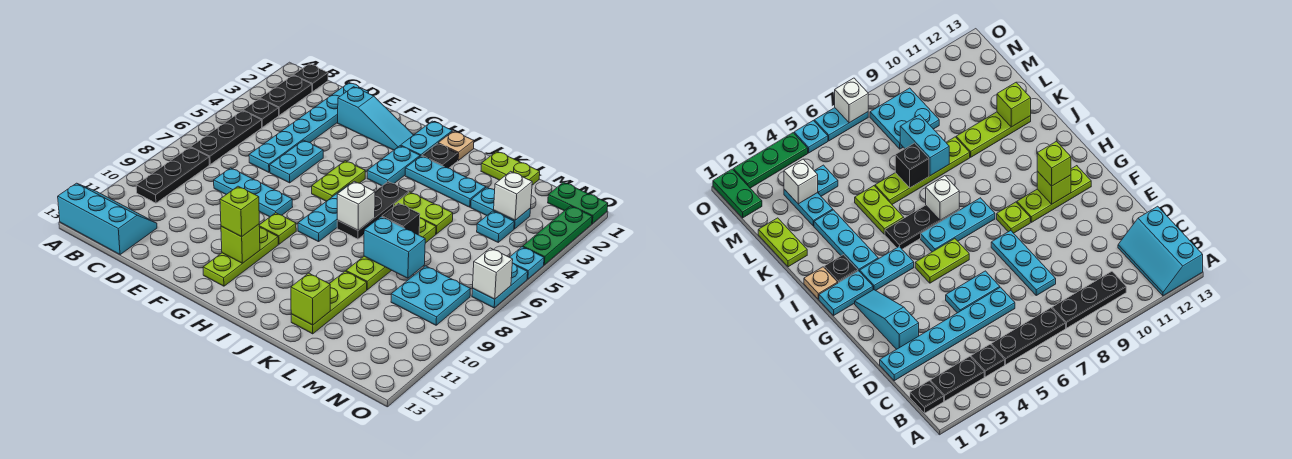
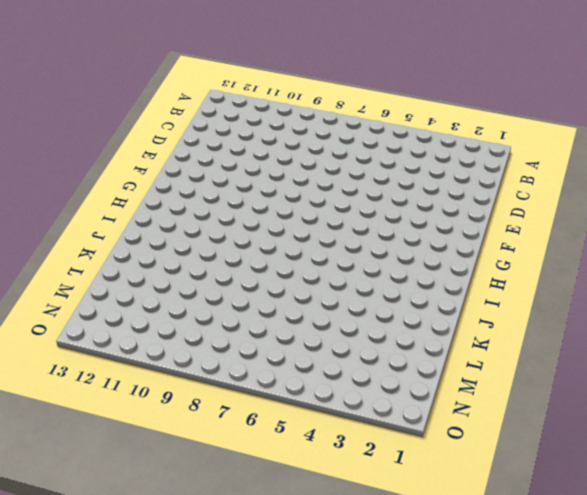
none -> cyan slope A12:C13 level 1 top 13
none -> black plate B1 level 1
none -> black plate B2:B3 level 1
none -> black plate B4 level 1

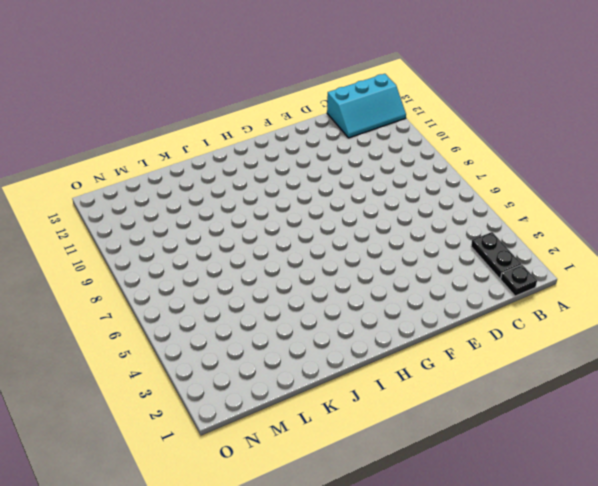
none -> black plate B4 level 1
none -> black plate B5:B7 level 1
none -> black plate B8:B10 level 1
none -> cyan plate D1:D6 level 1

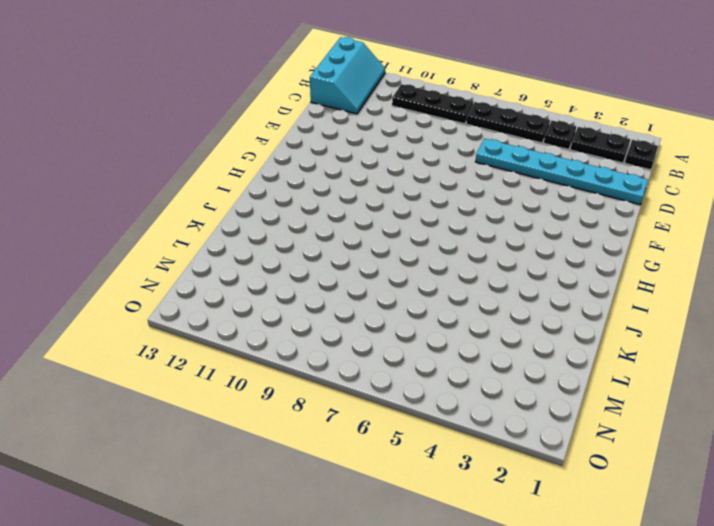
none -> cyan plate D8:F8 level 1
none -> cyan slope E2:G2 level 1 top E
none -> cyan plate E5:E6 level 1
none -> lime plate G5:G6 level 1

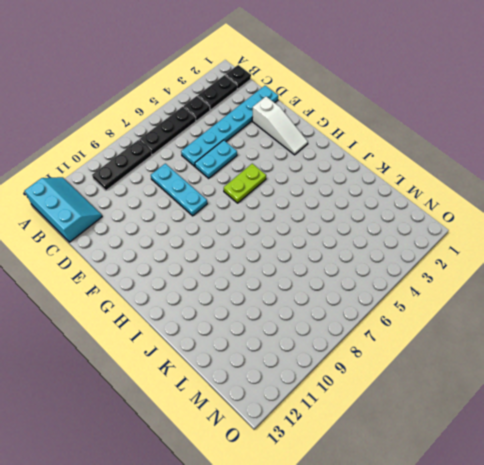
white slope E2:G2 level 1 top E -> cyan slope E2:G2 level 1 top E
none -> lime plate G9 level 1
none -> lime plate G10:G12 level 1
none -> cyan plate H1:H2 level 1
none -> cyan plate H3:H4 level 1

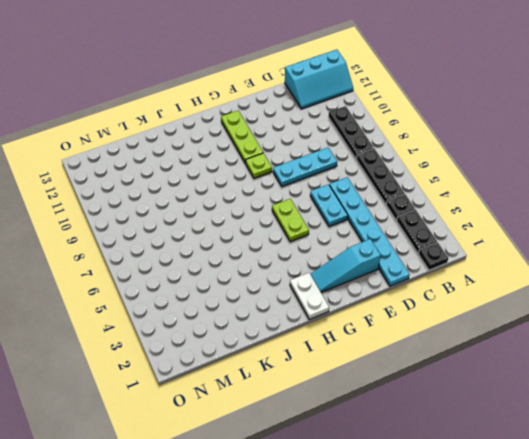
white plate H1:H2 level 1 -> cyan plate H1:H2 level 1
none -> cyan plate H3:H4 level 1
none -> cyan plate H6:H8 level 1
none -> tan plate I1 level 1
none -> black plate I2 level 1

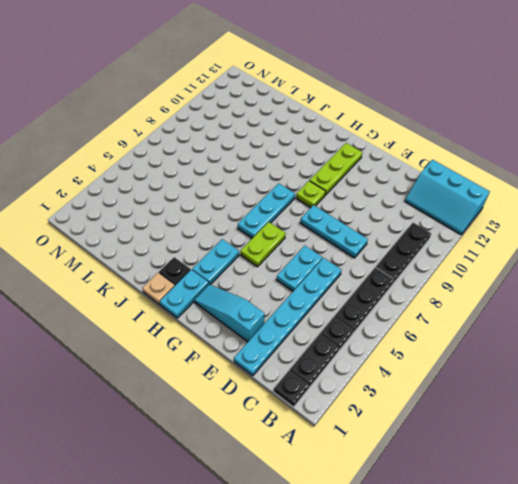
none -> cyan plate I3:K3 level 1
none -> black plate I5:I7 level 1
none -> lime plate J5:K5 level 1
none -> lime plate K1:L1 level 1

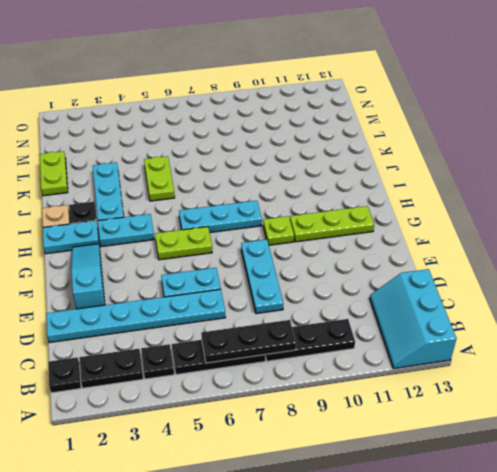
black plate B6:B8 level 2 -> black plate I5:I7 level 1
none -> lime plate K6:K9 level 1
none -> lime plate K10:K12 level 1
none -> cyan plate L3:M3 level 1
none -> cyan plate M4 level 1

